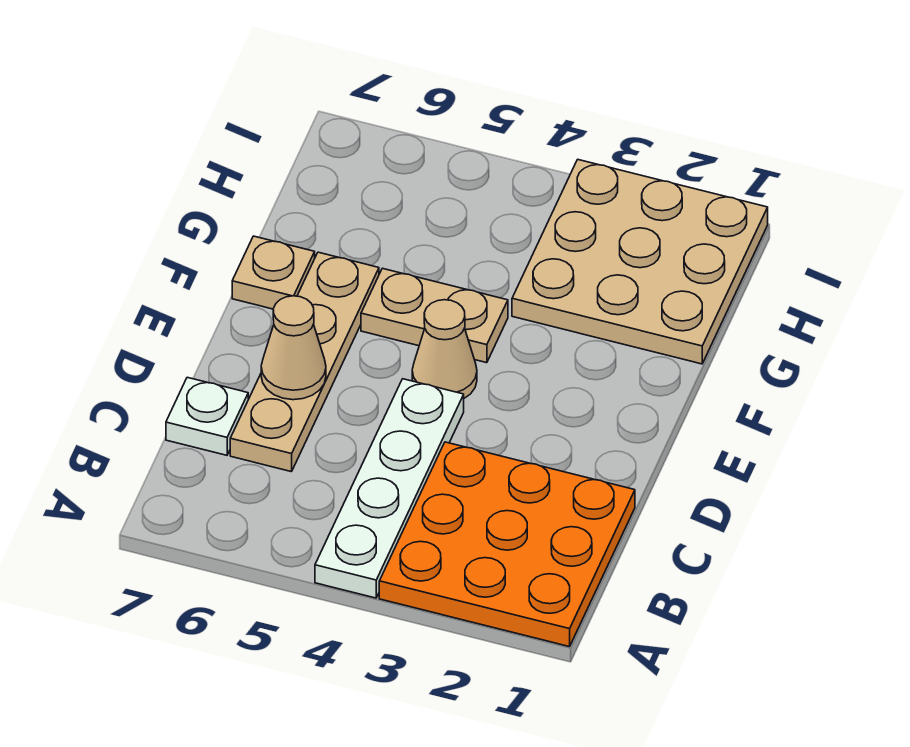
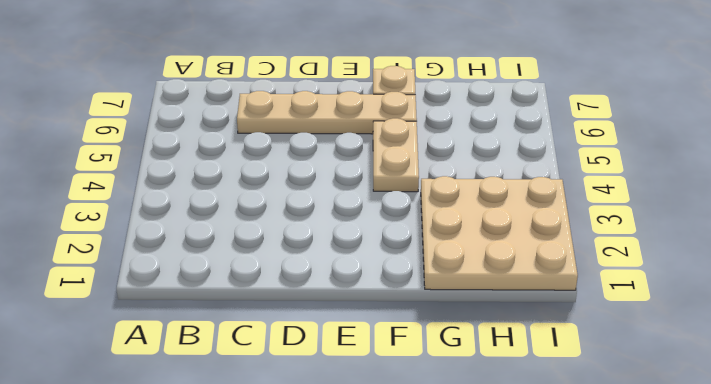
none -> orange plate A1:C3 level 1
none -> white plate A4:D4 level 1

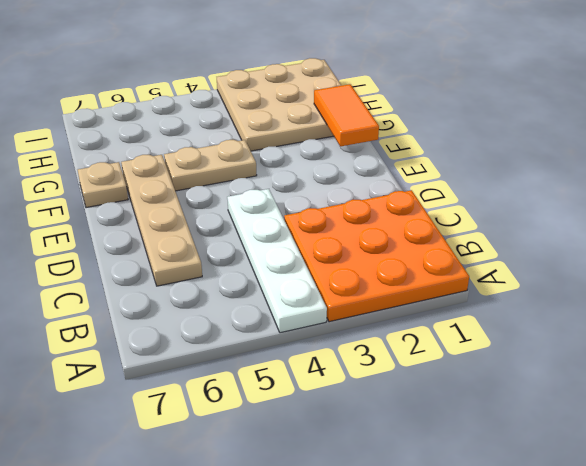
orange tile F1:G1 level 2 -> none
none -> white plate C7 level 1
none -> tan cone E4 level 1

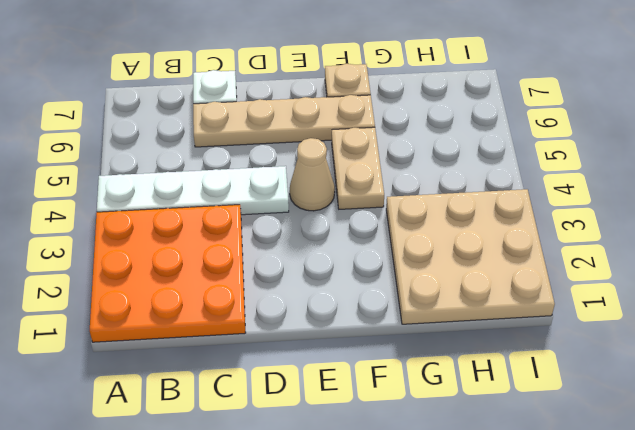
none -> tan cone D6 level 2

